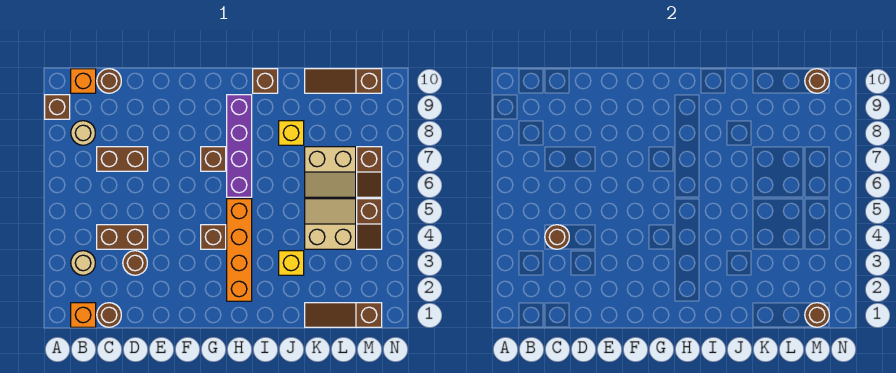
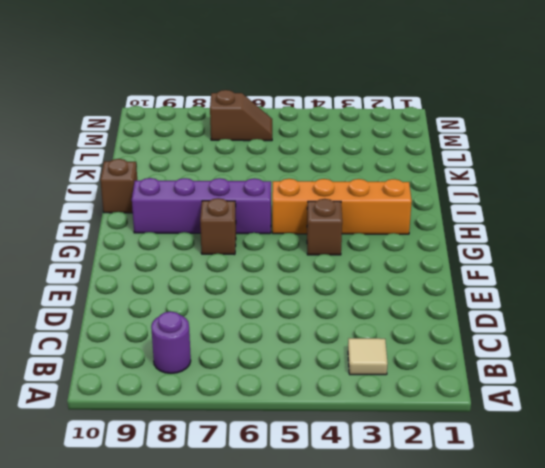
tan tile B3 level 1 -> tan round brick B3 level 1
purple round brick B8 level 1 -> tan round brick B8 level 1
none -> brown brick A9 level 1
none -> orange brick B1 level 1
none -> orange brick B10 level 1

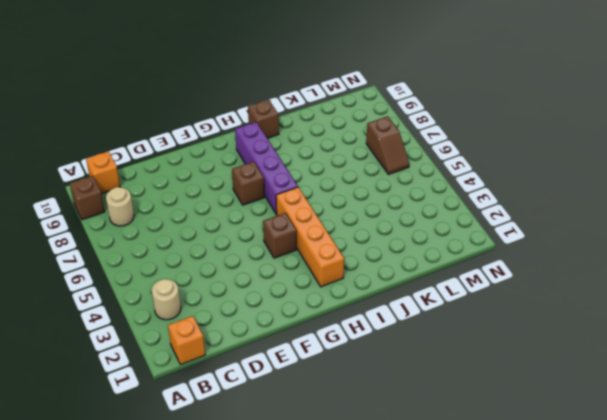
none -> brown round brick C1 level 1
none -> brown brick C4:D4 level 1
none -> brown brick C7:D7 level 1

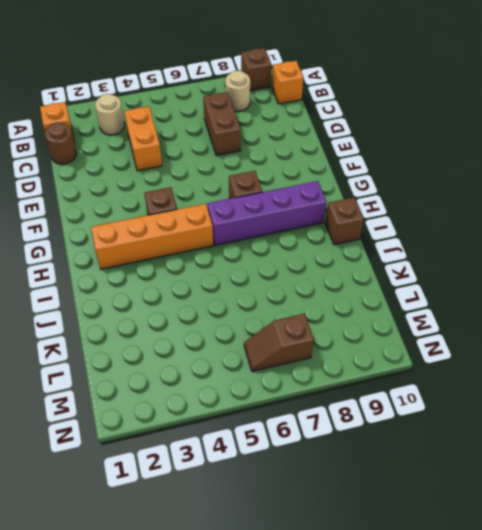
orange brick C4:D4 level 1 -> brown brick C4:D4 level 1
none -> brown round brick C10 level 1
none -> brown round brick D3 level 1
none -> yellow brick J3 level 1

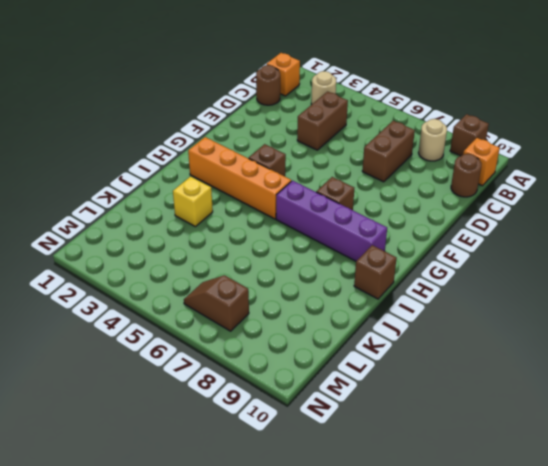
none -> brown round brick D3 level 1
none -> yellow brick J8 level 1
none -> brown slope K1:M1 level 1 top M

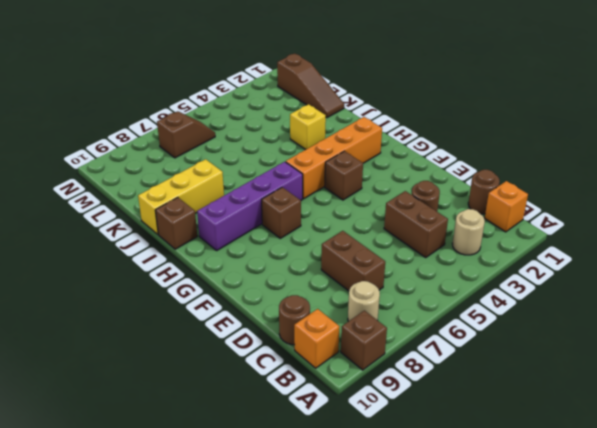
yellow brick J8:J10 level 1 -> yellow brick J8 level 1
none -> tan slope K4:L5 level 1 top 4
none -> tan slope K6:L7 level 1 top 7
none -> brown slope K10:M10 level 1 top M

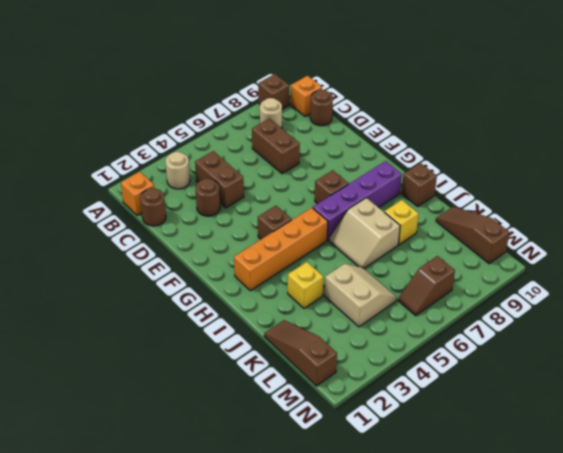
tan slope I6:J7 level 1 top 7 -> tan slope K6:L7 level 1 top 7
none -> brown slope M4:M5 level 1 top 5
none -> brown round brick C4 level 2
none -> brown round brick M1 level 2

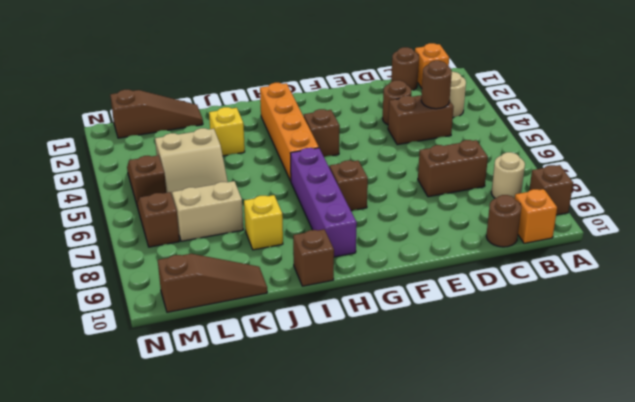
none -> brown round brick M1 level 2
none -> brown round brick M10 level 2

